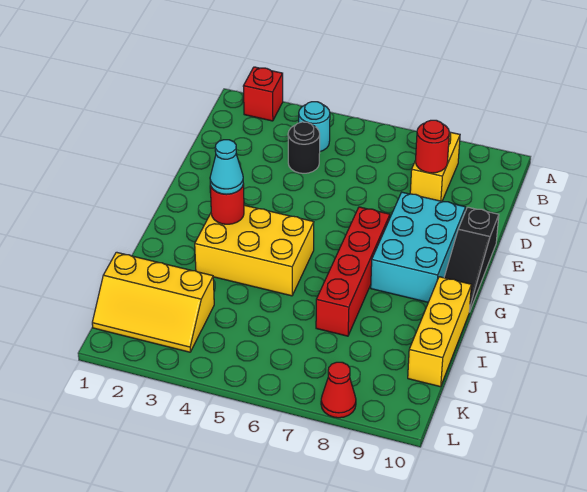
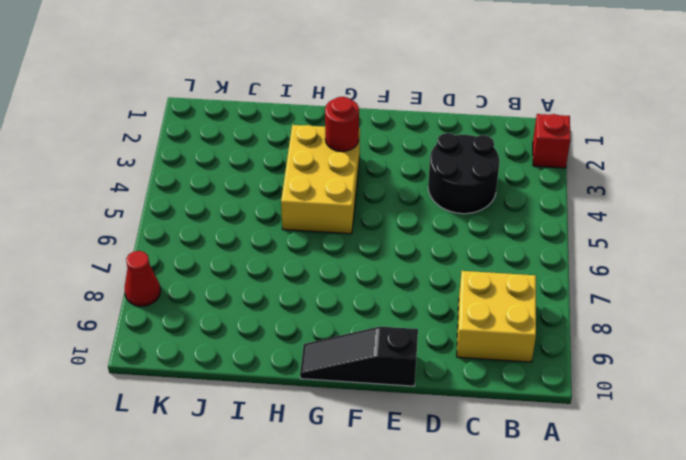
yellow brick B8:C9 level 1 -> yellow brick B8:C8 level 1
black round brick C3:D4 level 1 -> black round brick C4 level 1
none -> cyan round brick B4 level 1
none -> cyan brick E8:G9 level 1
none -> red brick F7:I7 level 1

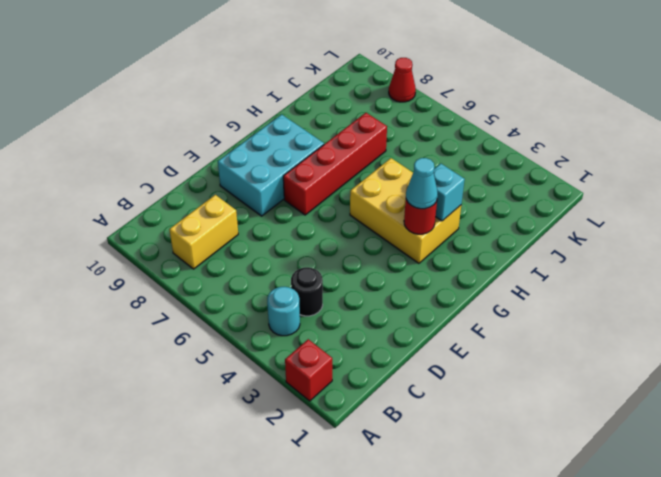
cyan brick H3 level 2 -> none
none -> black slope E10:G10 level 1 top E
none -> yellow brick H10:J10 level 1
none -> yellow slope J1:K3 level 1 top J

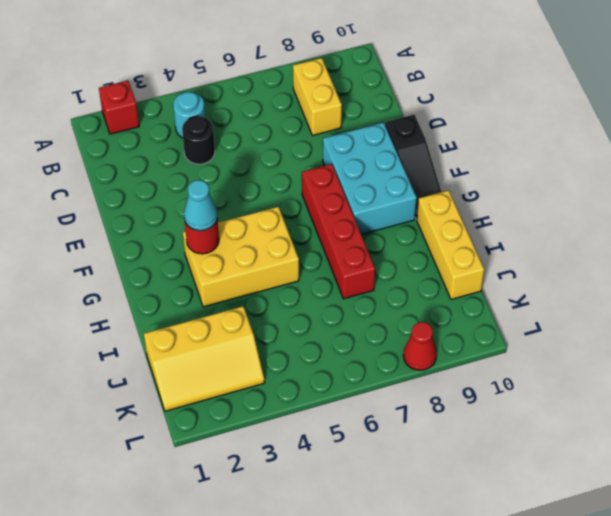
none -> red round brick C8 level 2

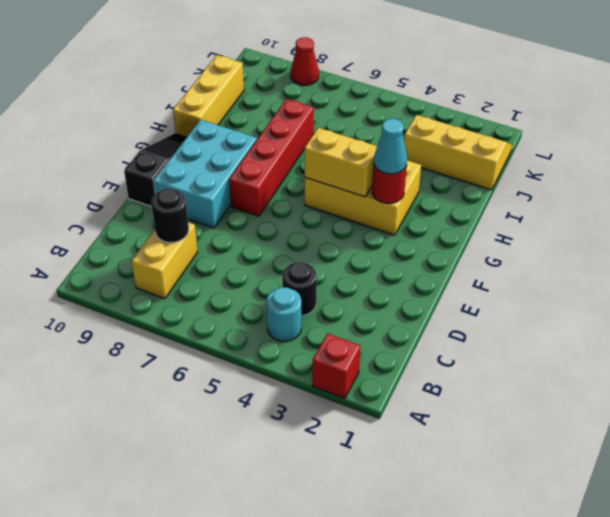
black round brick C8 level 2 -> red round brick C8 level 2
yellow brick G4:G5 level 2 -> none

